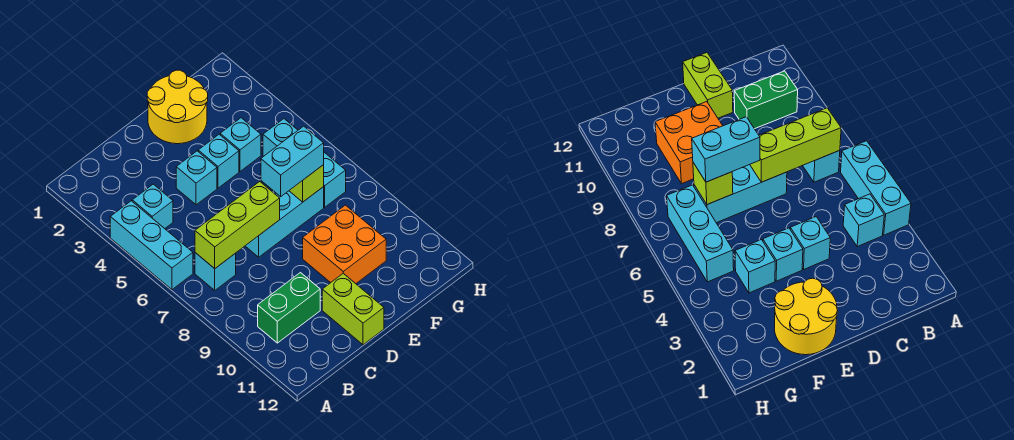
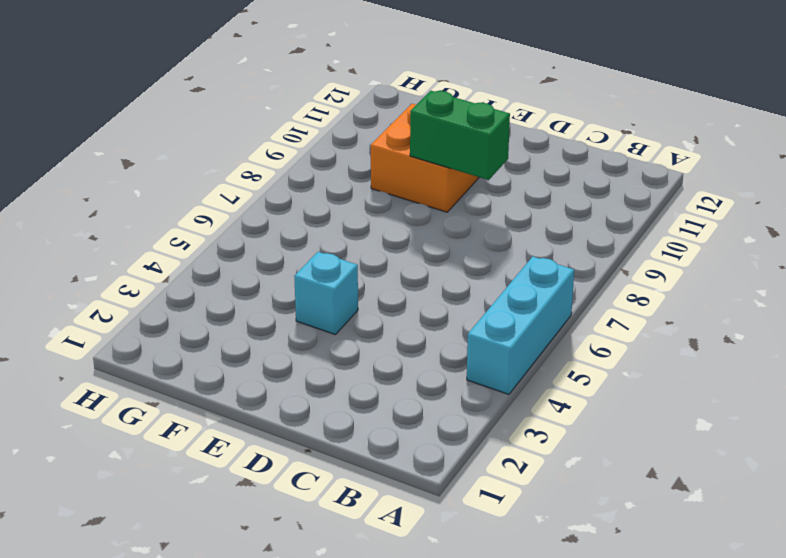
green brick D9:E9 level 2 -> green brick B10:C10 level 1
none -> cyan brick B4 level 1
none -> cyan brick B7 level 1
none -> cyan brick D4 level 1

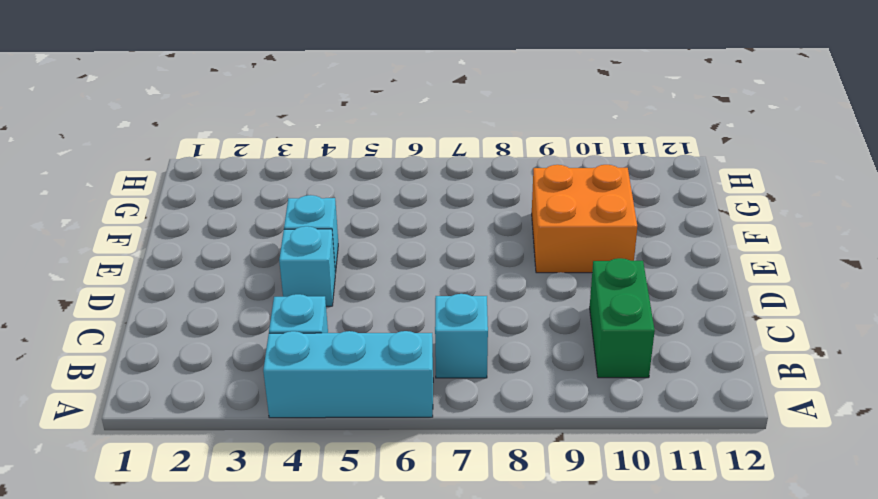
none -> cyan brick D7:F7 level 1
none -> lime brick D11:D12 level 1
none -> yellow round brick E1:F2 level 1

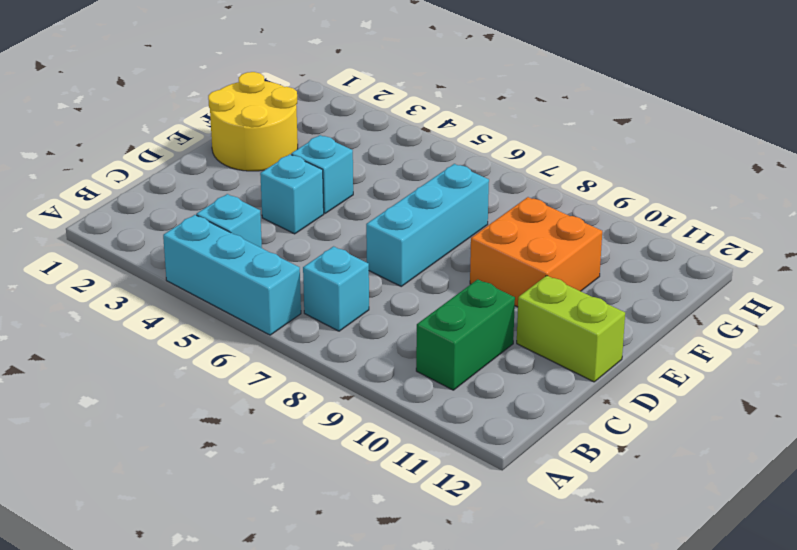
none -> cyan brick F4 level 1
none -> cyan brick G5:G7 level 1
none -> lime brick B7:D7 level 2

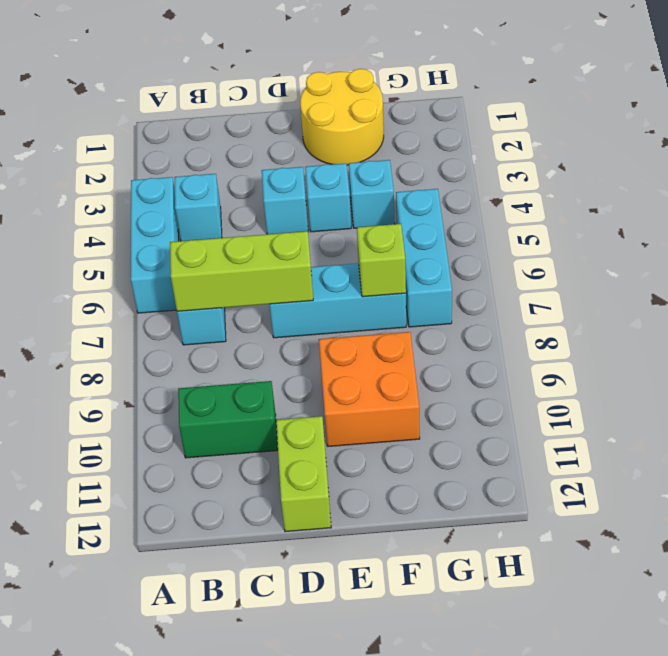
none -> cyan brick E7:F7 level 3

